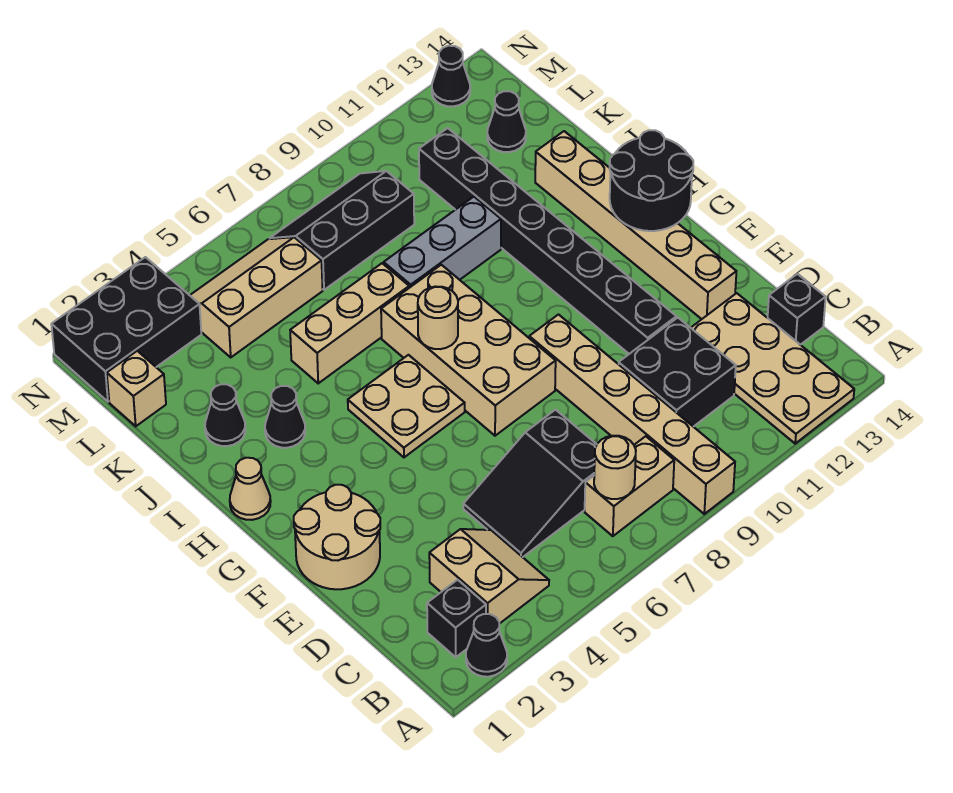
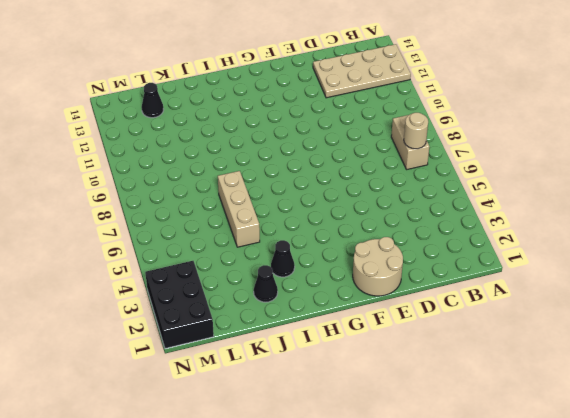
none -> black cone A2 level 1
none -> tan brick A9:F9 level 1
none -> black brick B2 level 1

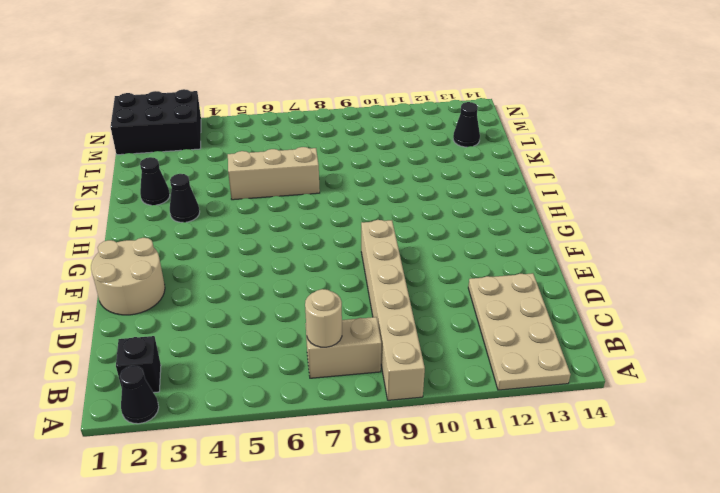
none -> tan slope B3:C4 level 1 top 3
none -> black slope C5:D7 level 1 top 7
none -> black brick C10:D11 level 1

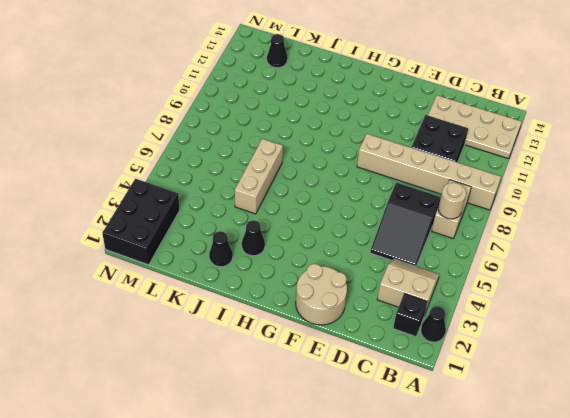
none -> black brick C14 level 1
none -> black brick E11:L11 level 1
none -> tan brick E13:J13 level 1

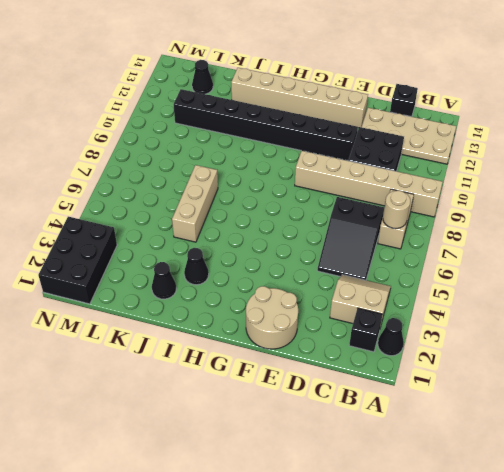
none -> tan brick F7:I8 level 1
none -> tan plate G5:H6 level 1
none -> tan cone H1 level 1

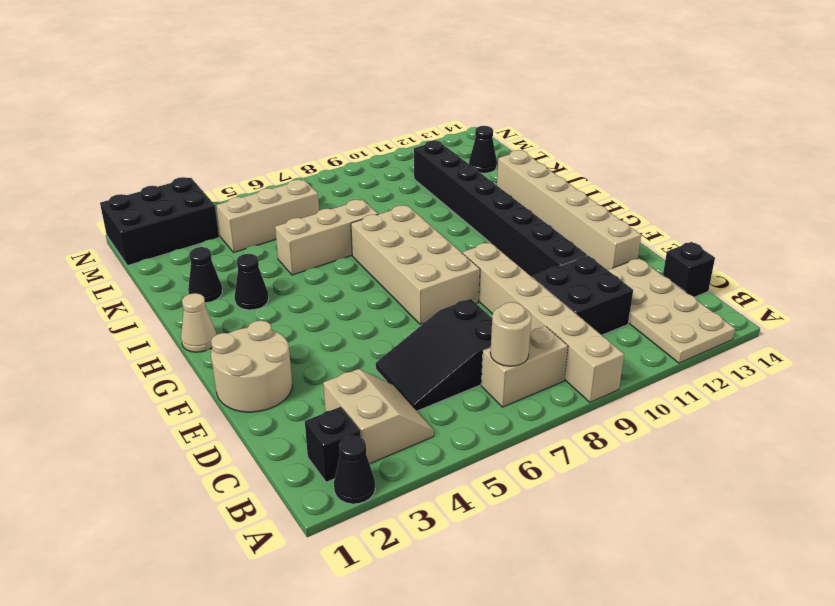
none -> tan plate G5:H6 level 1
none -> grey brick J8:J10 level 1
none -> tan brick L1 level 1

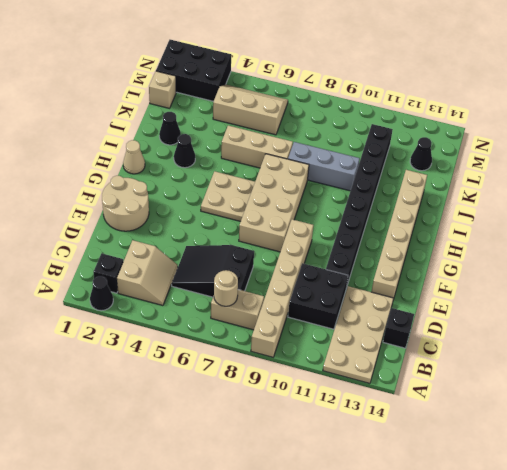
none -> black slope L7:M9 level 1 top L
none -> black cone N13 level 1
none -> black round brick G13:H14 level 2

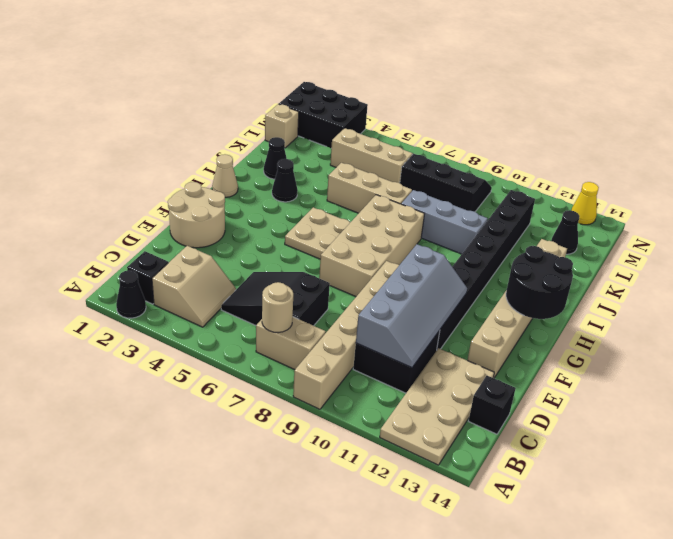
grey slope C10:F11 level 2 top 10 -> none
yellow cone N13 level 1 -> black cone N13 level 1
none -> tan round brick H7 level 2

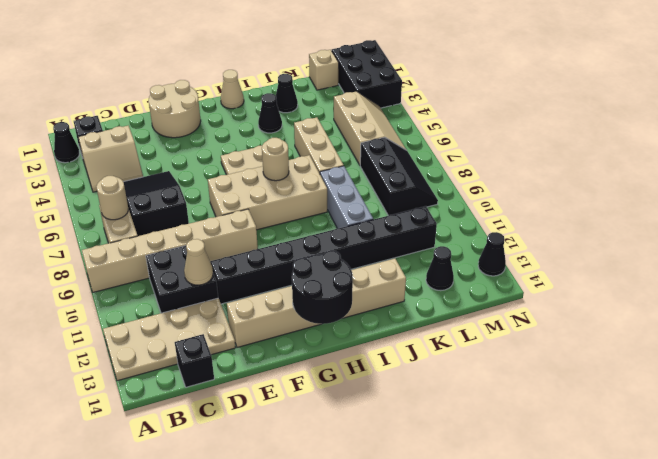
tan cone D11 level 2 -> none

